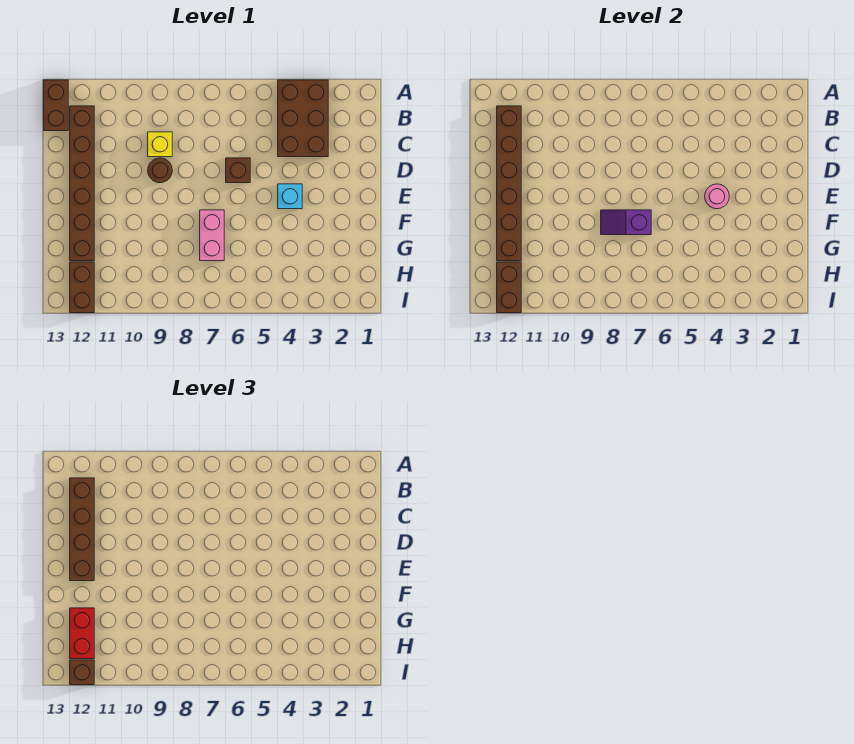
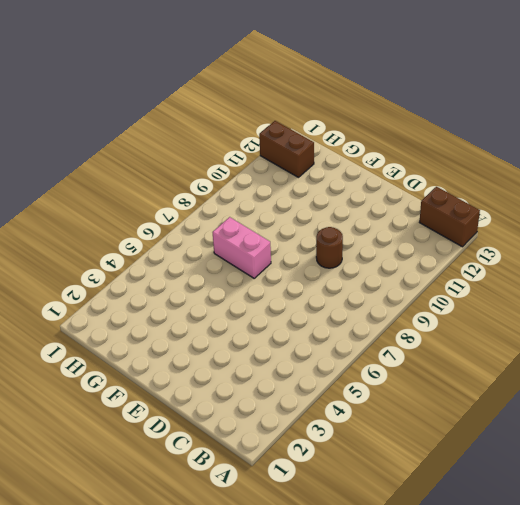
none -> brown brick A3:C4 level 1
none -> brown brick B12:G12 level 1
none -> yellow brick C9 level 1

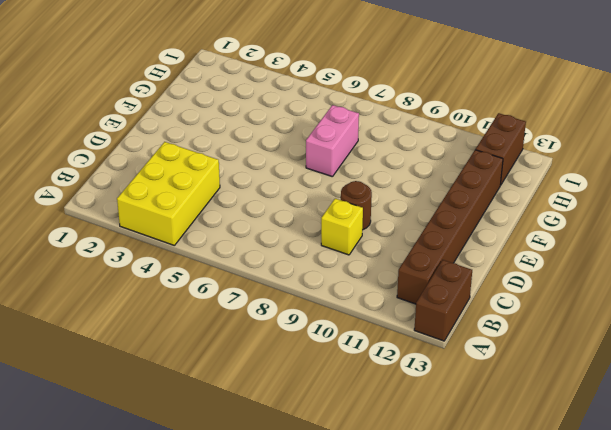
yellow brick A3:C4 level 1 -> brown brick A3:C4 level 1
none -> brown brick D6 level 1
none -> cyan brick E4 level 1
none -> brown brick B12:G12 level 2

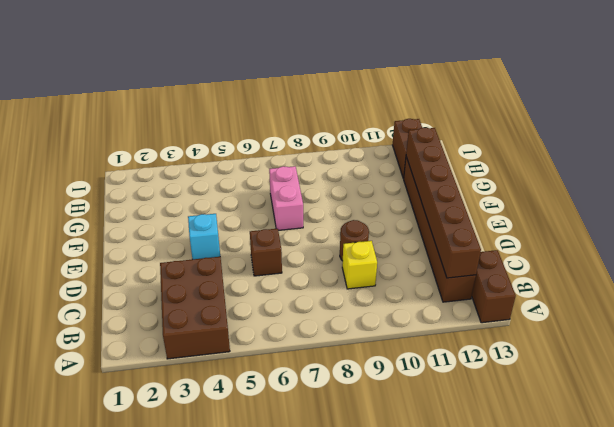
none -> pink round brick E4 level 2
none -> purple slope F7:F8 level 2 top 7
none -> brown brick H12:I12 level 2

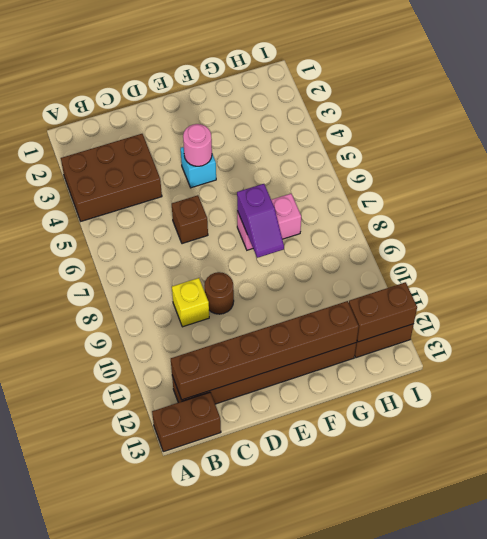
none -> brown brick B12:E12 level 3
none -> red brick G12:H12 level 3
none -> brown brick I12 level 3

